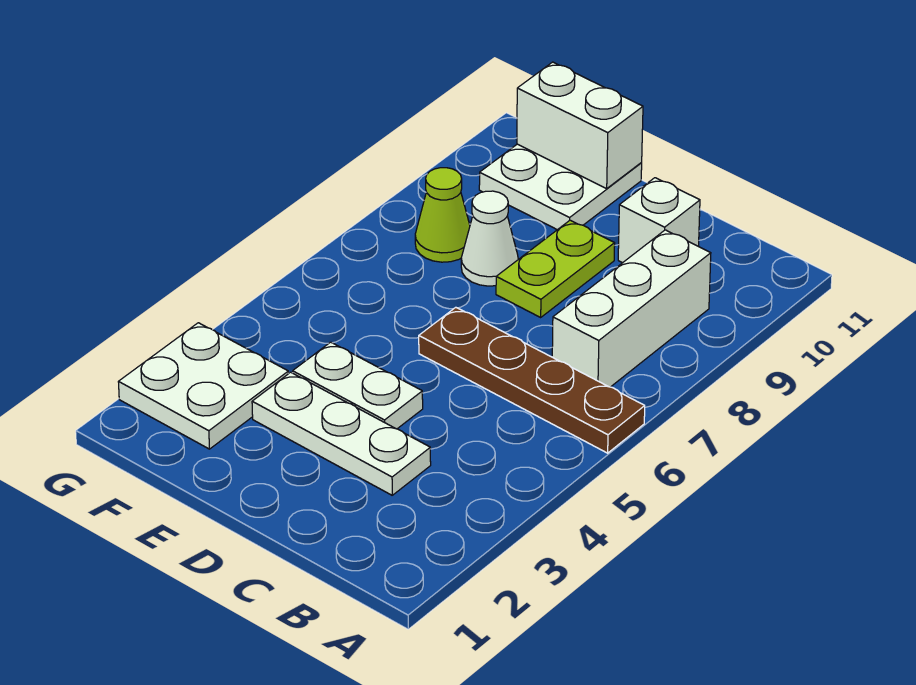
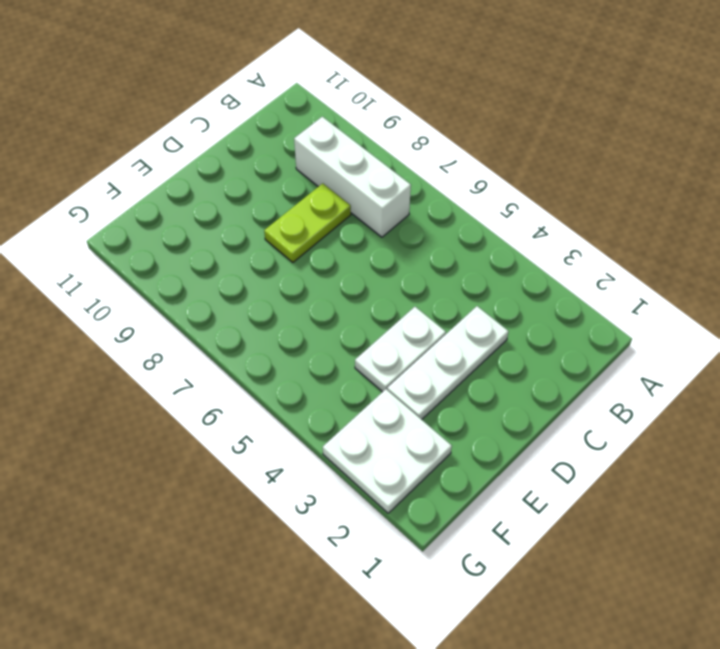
lime plate C8:D8 level 1 -> lime plate D8:D9 level 1
none -> brown plate A6:D6 level 1
none -> white brick C10 level 1

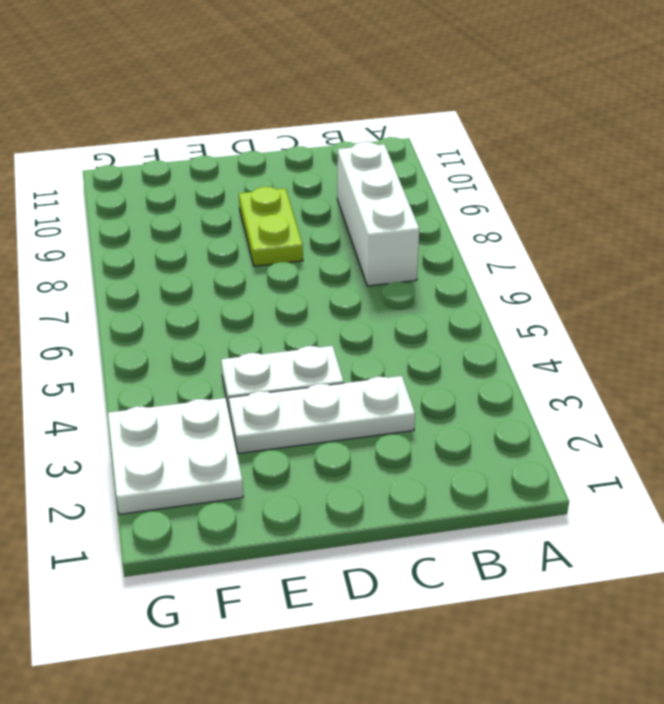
none -> brown plate A6:D6 level 1
none -> white brick C10 level 1

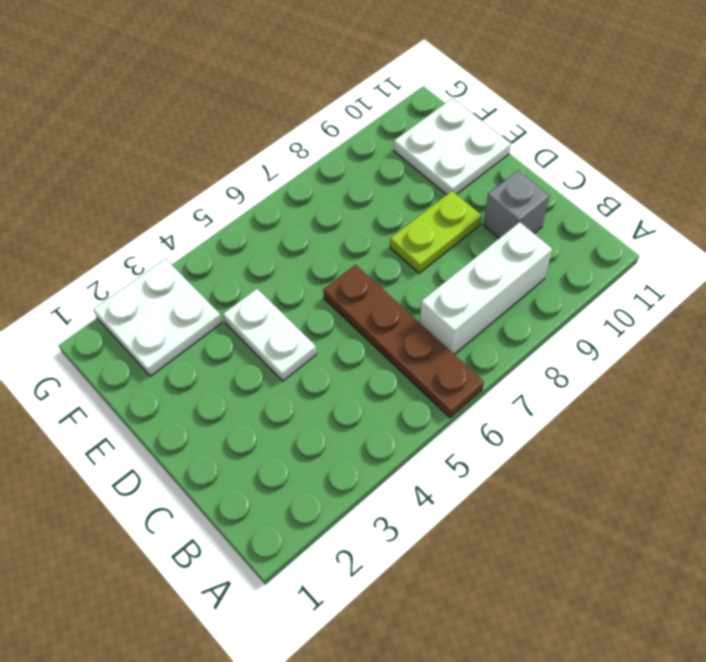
grey brick C10 level 1 -> white brick C10 level 1
none -> white plate C3:E3 level 1
none -> white cone E8 level 1

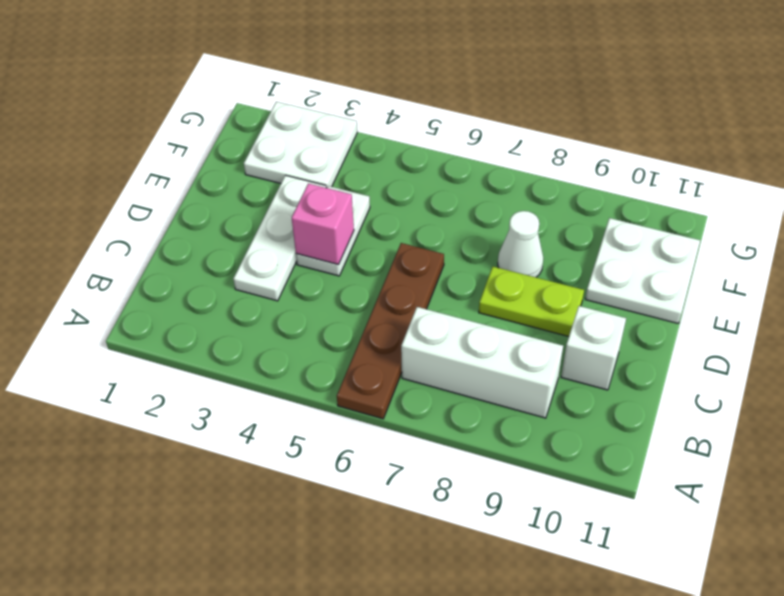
pink brick D4 level 2 -> none
none -> lime cone F8 level 1
none -> white brick E11:F11 level 2

